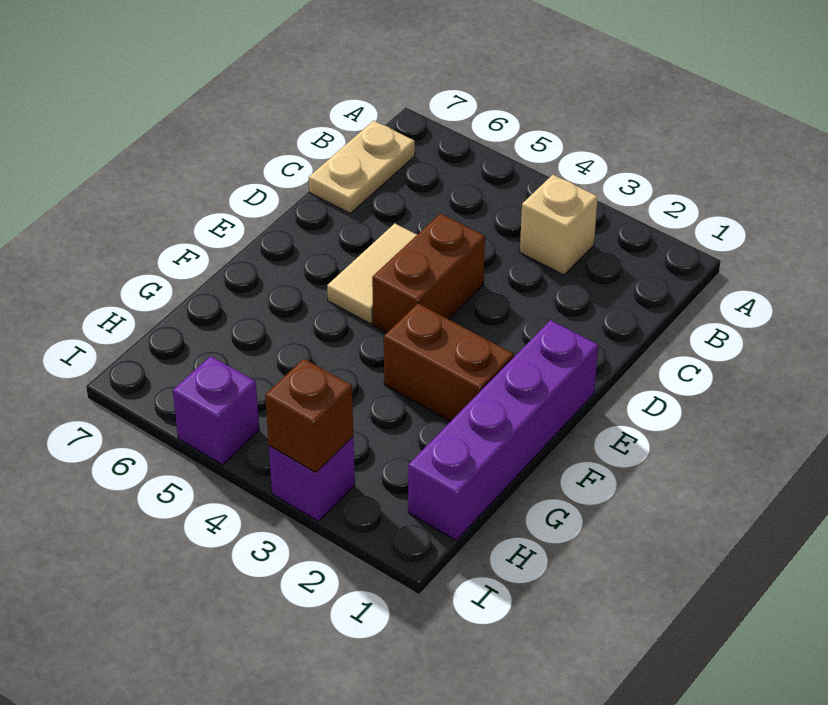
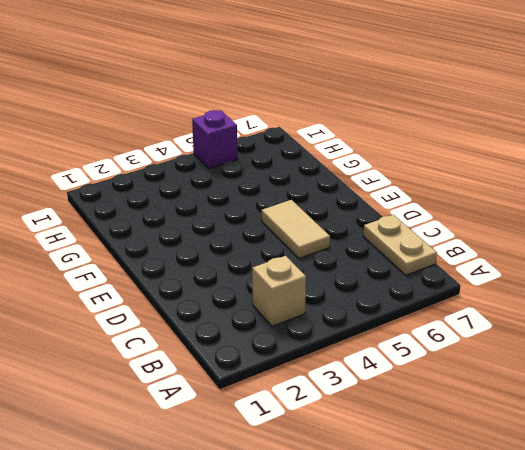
none -> brown brick D4:E4 level 1
none -> purple brick E1:H1 level 1

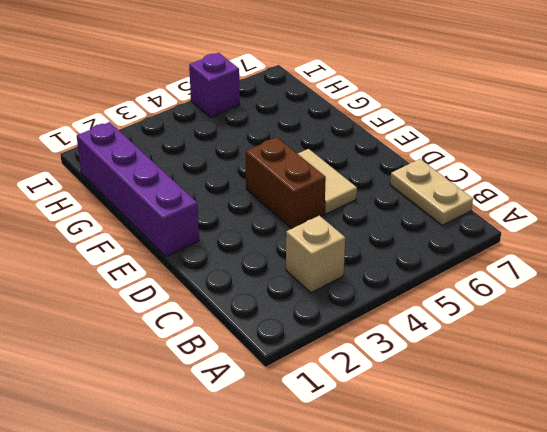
none -> brown brick F2:F3 level 1
none -> purple brick I3 level 1

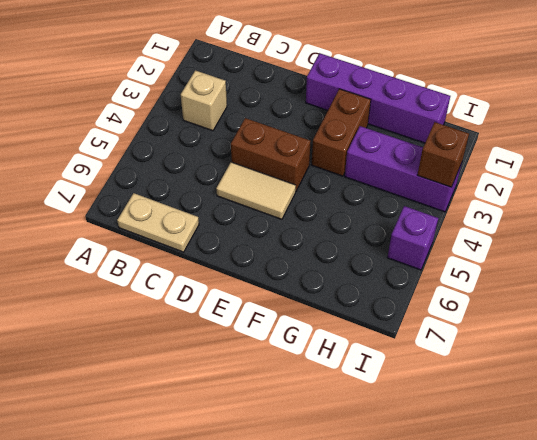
purple brick G3:I3 level 1 -> purple brick I3 level 1

